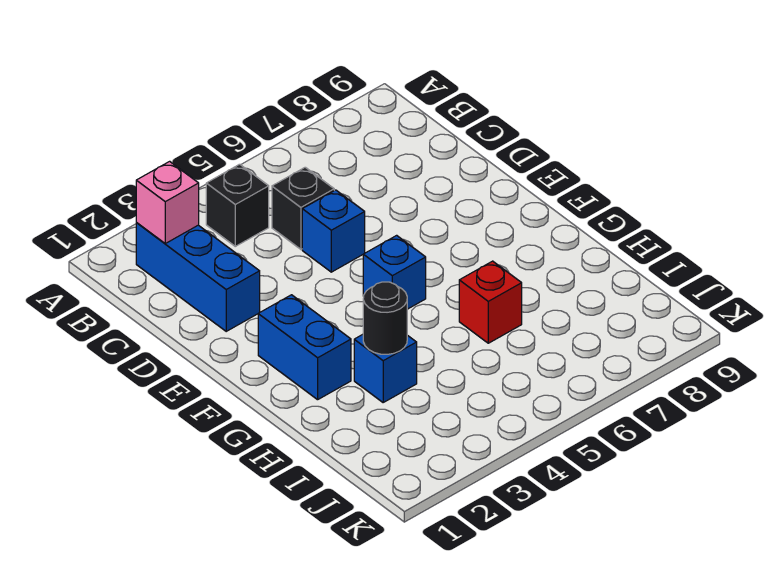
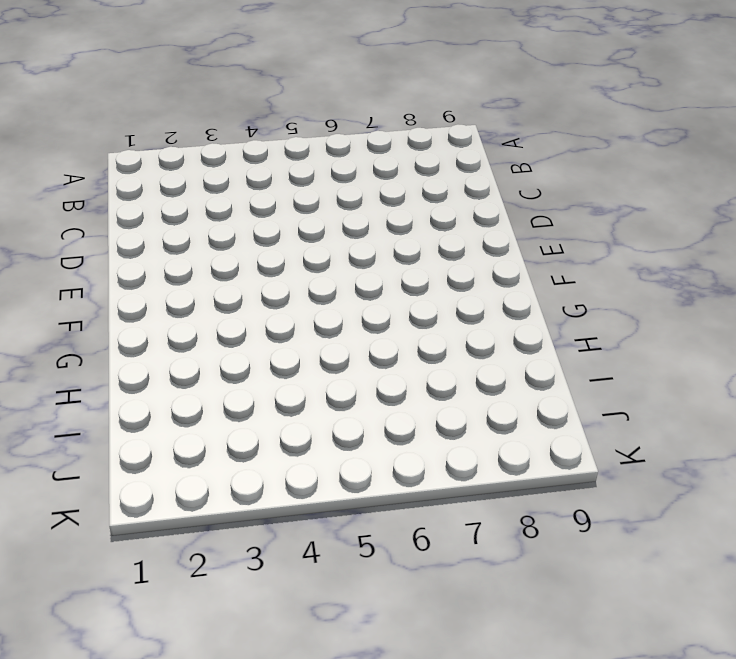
none -> blue brick B2:D2 level 1
none -> black brick B4 level 1

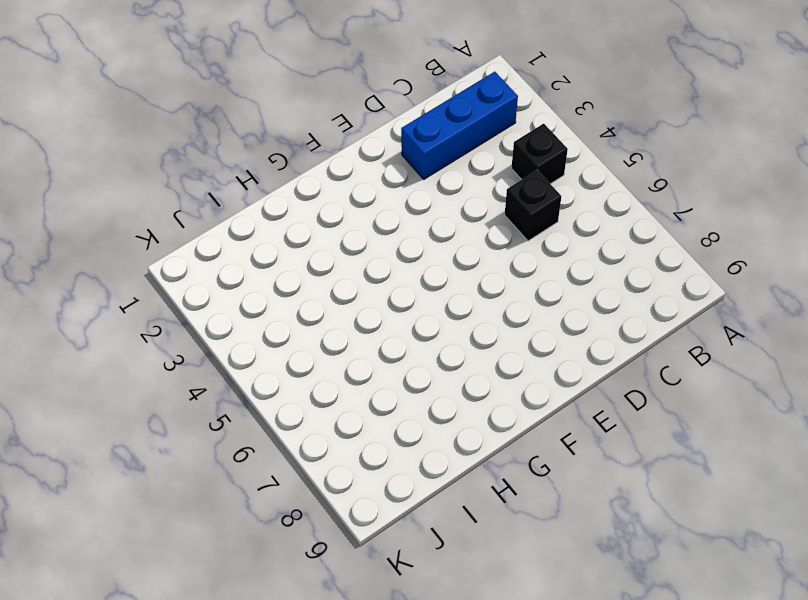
none -> blue brick D5 level 1
none -> blue brick F2:G2 level 1

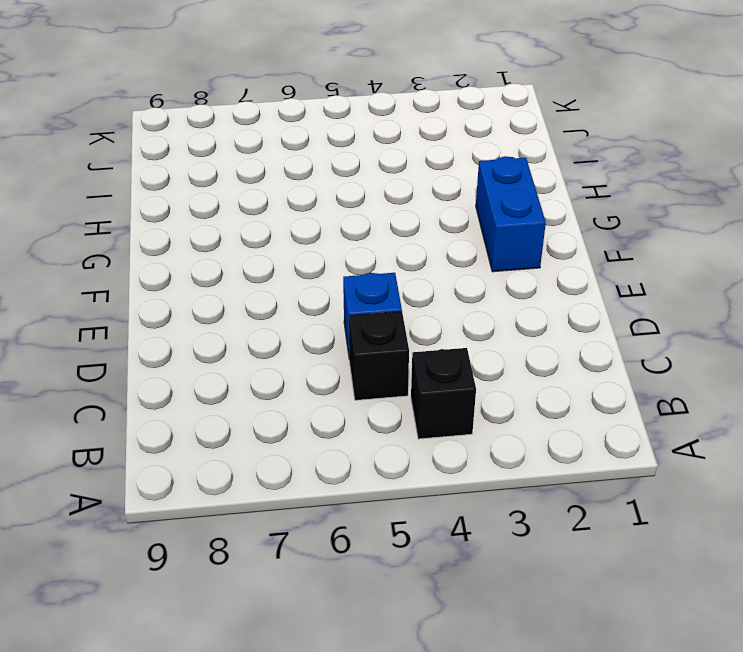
none -> blue brick B2:D2 level 1
none -> blue brick F5 level 1

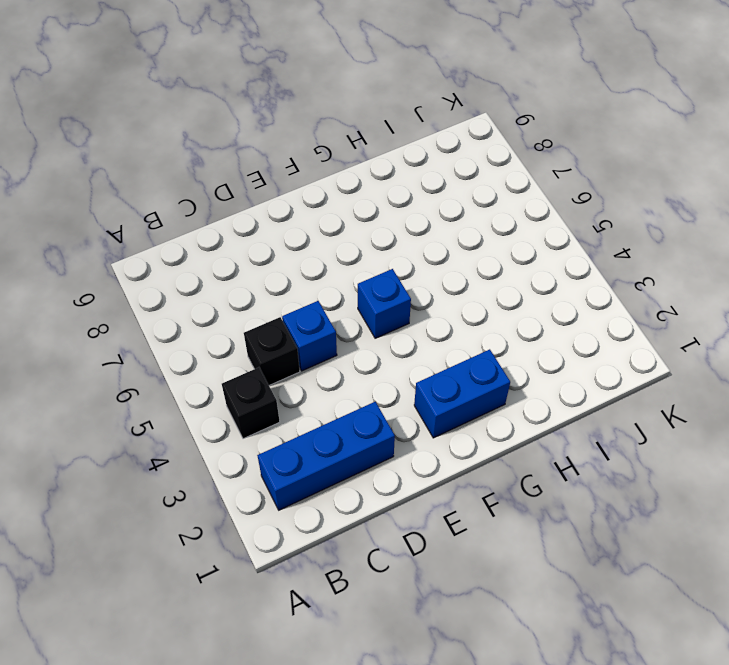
none -> blue brick H3 level 1
none -> red brick H6 level 1

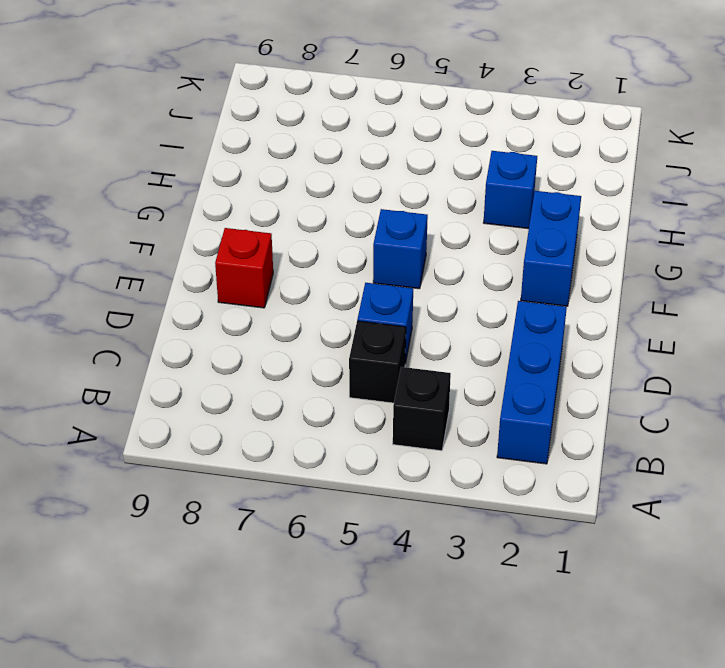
red brick E8 level 1 -> red brick H6 level 1
none -> pink brick B2 level 2
none -> black round brick H3 level 2

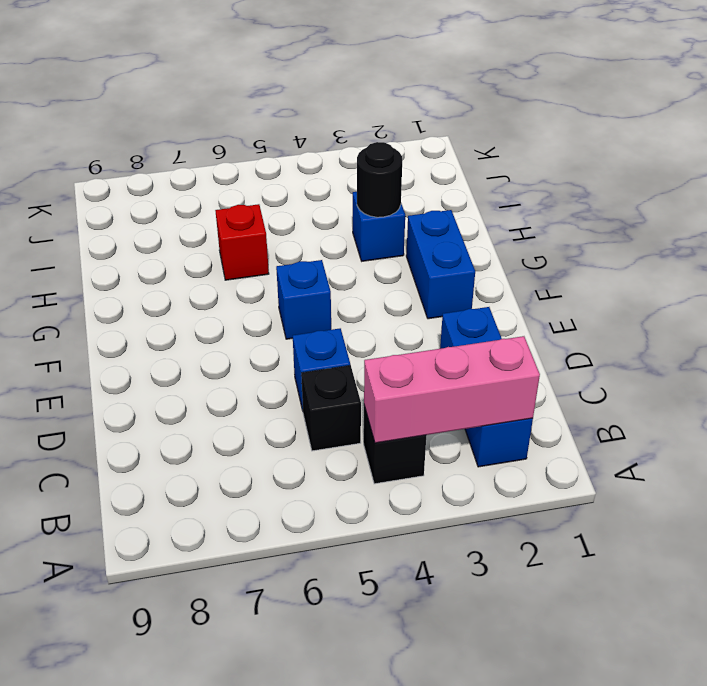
pink brick B2:B4 level 2 -> pink brick B2 level 2

